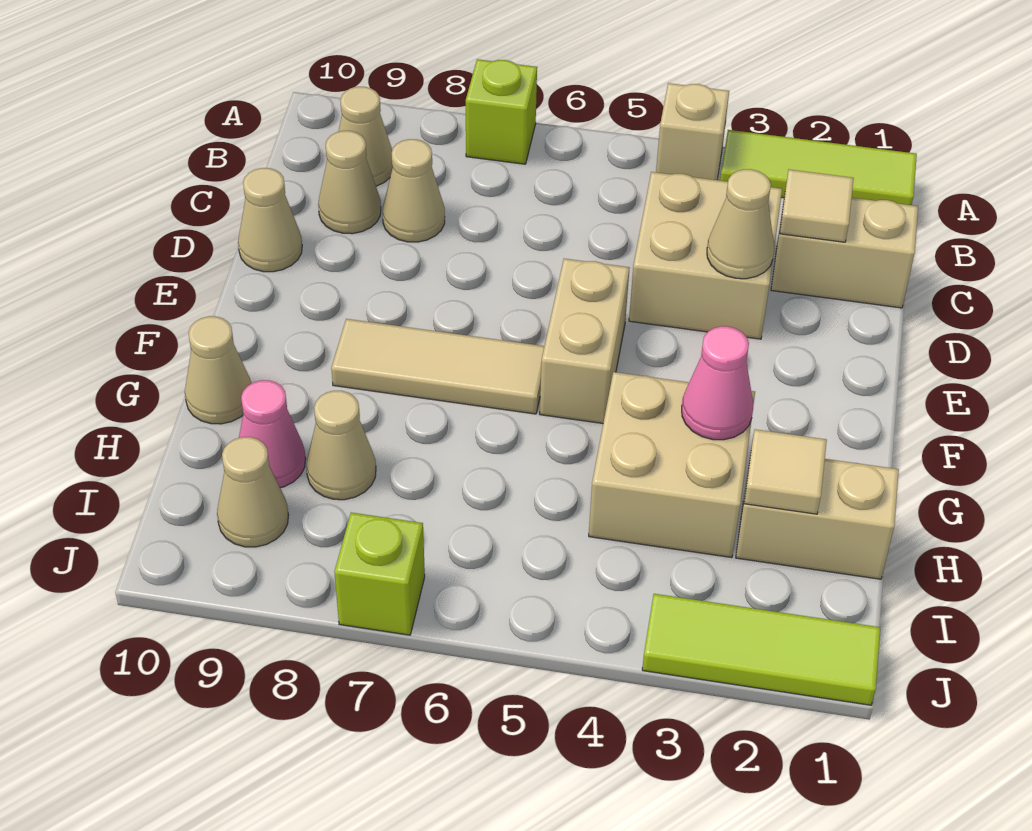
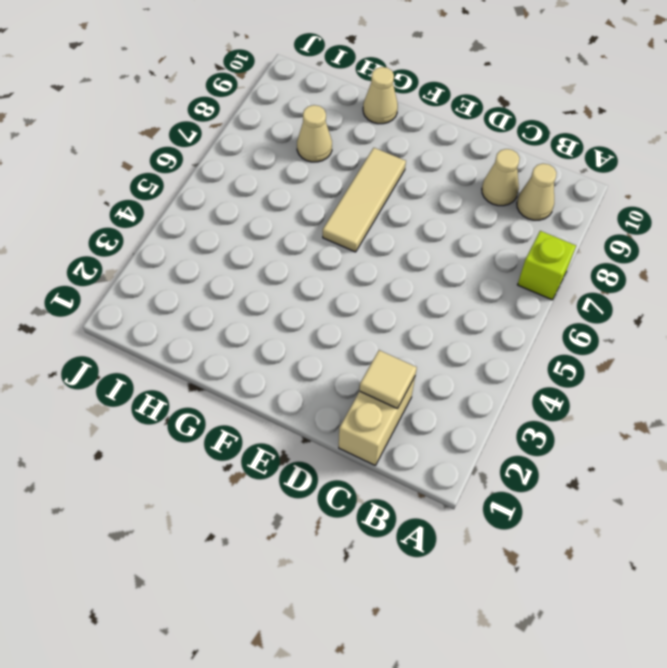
none -> lime tile A1:A3 level 1
none -> tan brick A4 level 1
none -> tan brick C3:D4 level 1

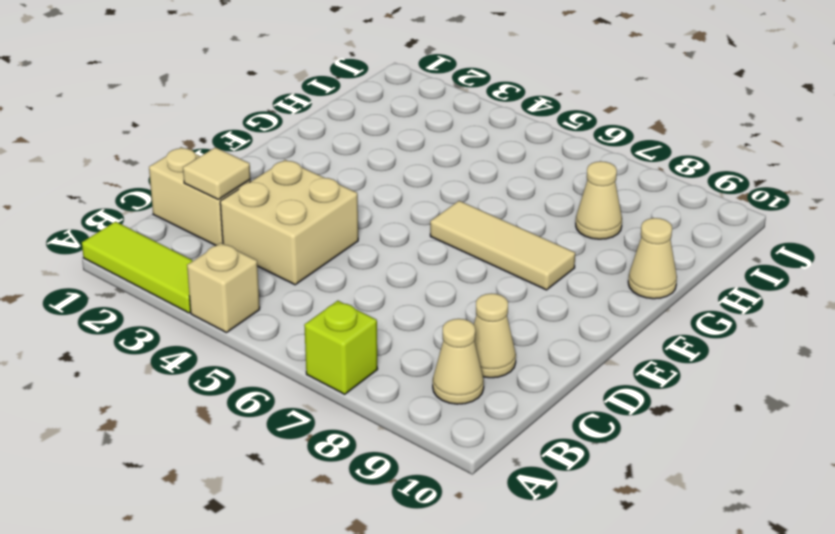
none -> tan cone C8 level 1
none -> tan cone D10 level 1
none -> tan brick E5:F5 level 1

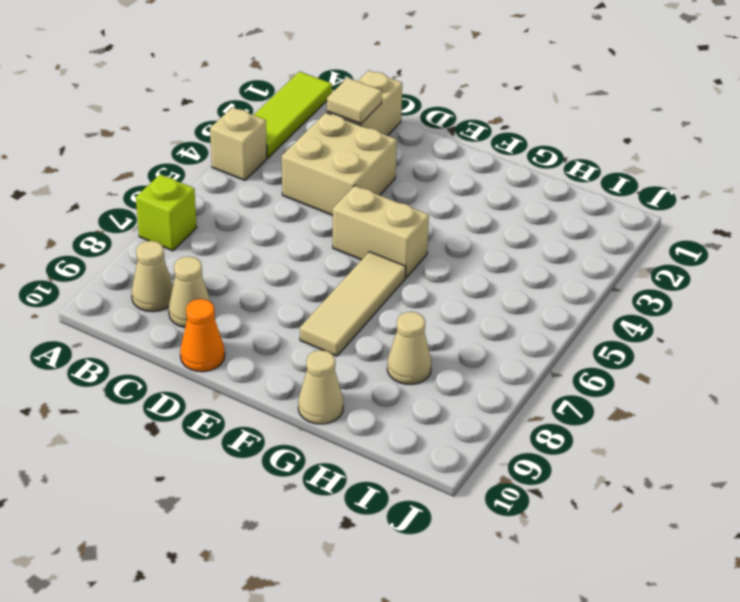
orange cone D10 level 1 -> tan cone D10 level 1
none -> tan cone C8 level 1
none -> tan brick G3:H4 level 1
none -> tan brick H1:H2 level 1

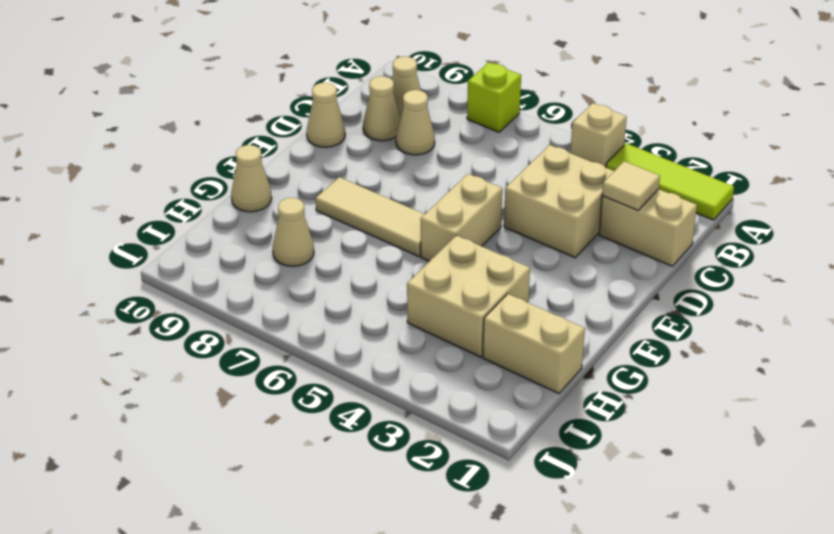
none -> pink cone H9 level 1
none -> tan cone I9 level 1
none -> lime tile J1:J3 level 1

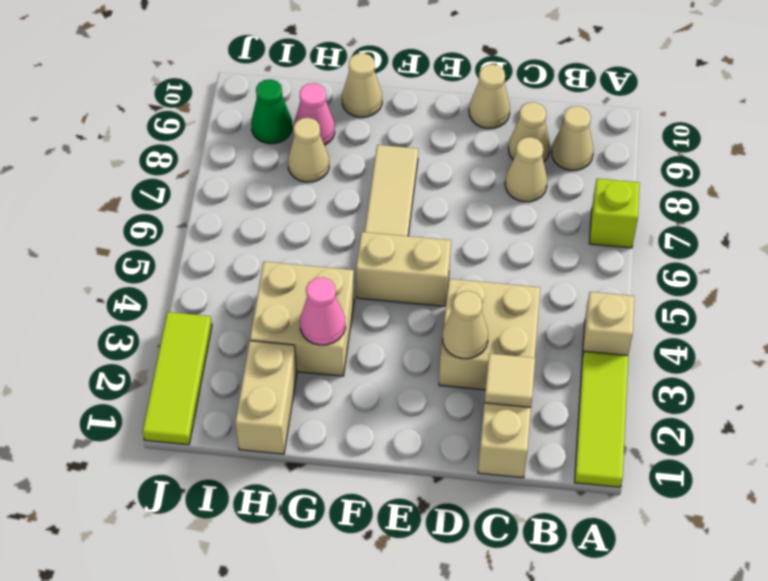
green cone I9 level 1 -> tan cone I9 level 1
none -> lime brick J7 level 1
none -> tan tile H2 level 2

